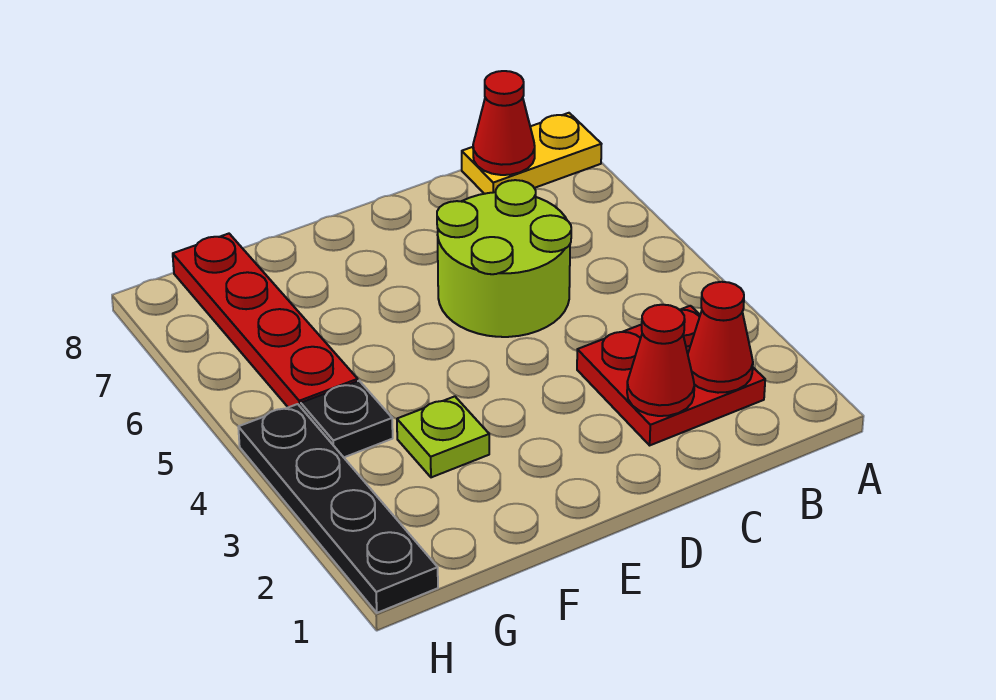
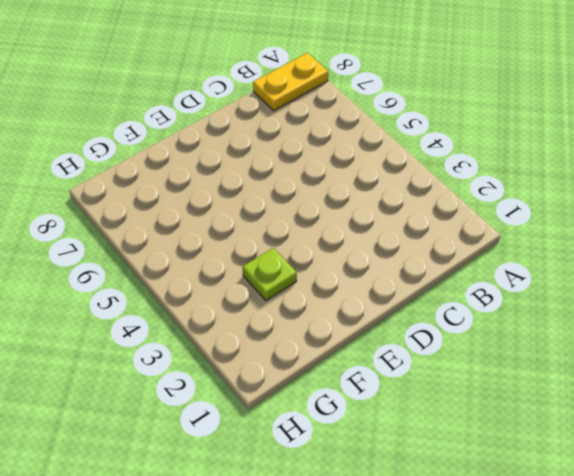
none -> red plate B2:C3 level 1
none -> lime round brick C5:D6 level 1

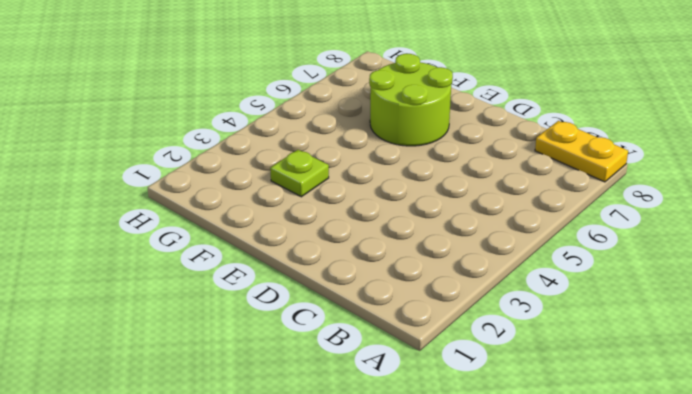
lime round brick E6:F7 level 1 -> lime round brick C5:D6 level 1
none -> red plate B2:C3 level 1
none -> black plate G4 level 1

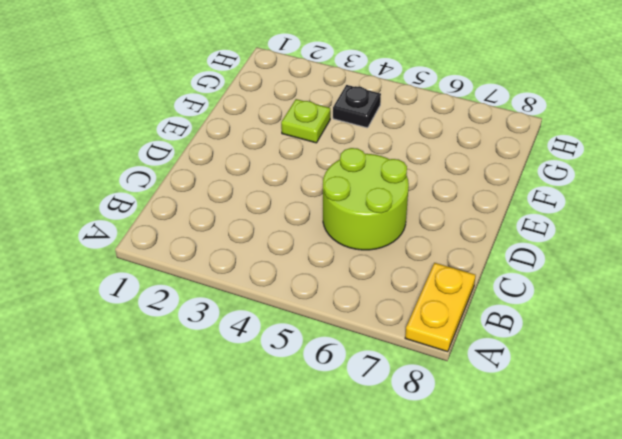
none -> red plate B2:C3 level 1
none -> red plate G5:G8 level 1

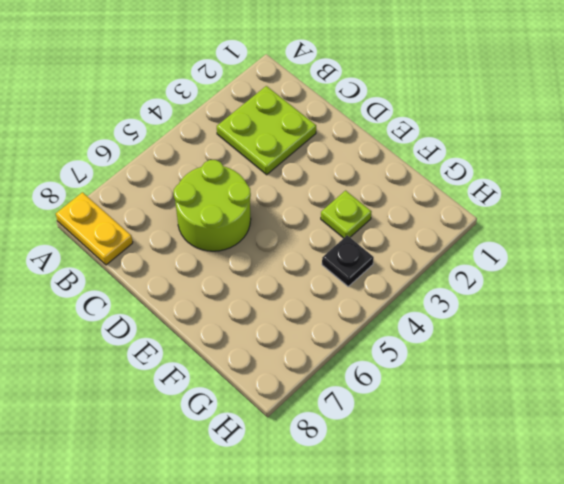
lime plate B2:C3 level 1 -> red plate B2:C3 level 1
none -> red plate G5:G8 level 1
none -> black plate H1:H4 level 1

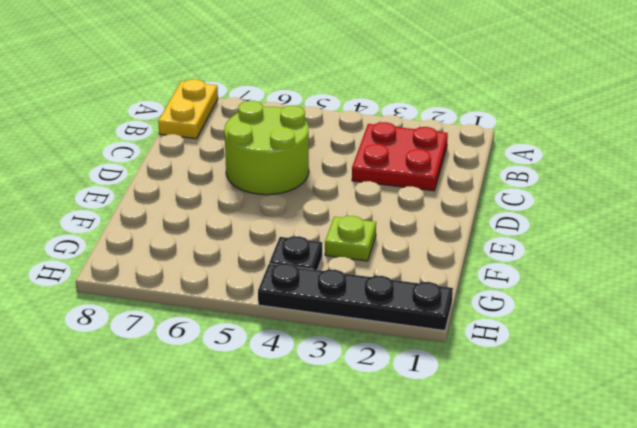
none -> red plate G5:G8 level 1
none -> red cone B2 level 2

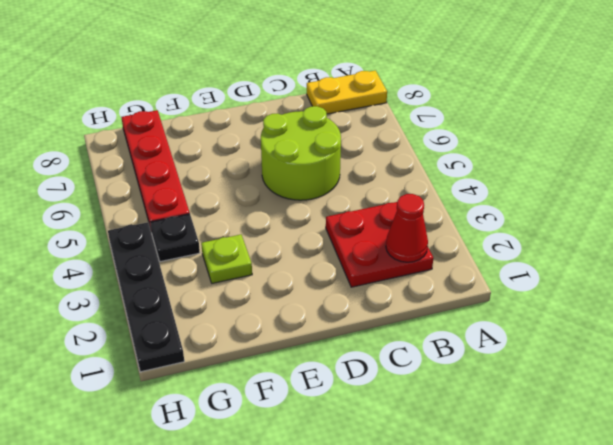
none -> red cone B8 level 2
none -> red cone C2 level 2

